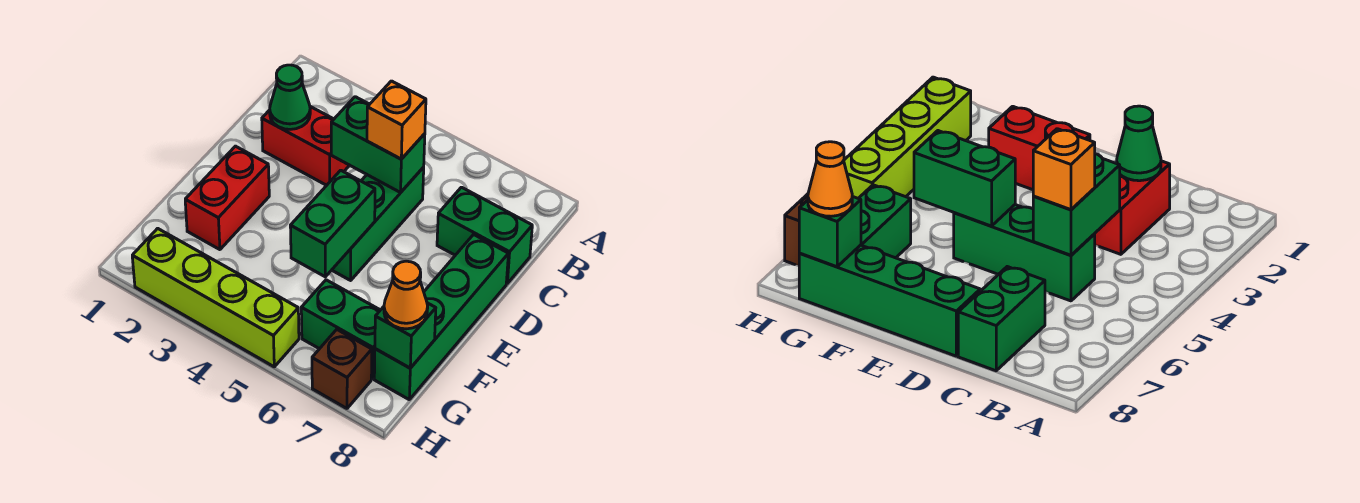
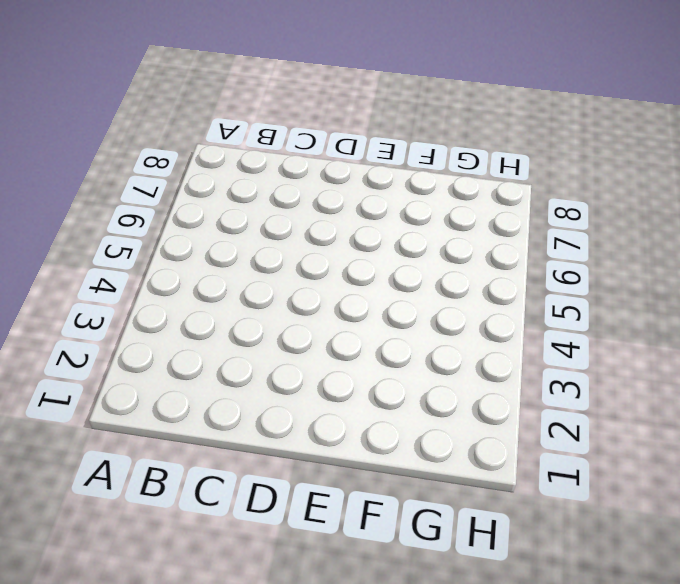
none -> red brick C2:C3 level 1
none -> green brick C5:E5 level 1
none -> green brick C7:C8 level 1

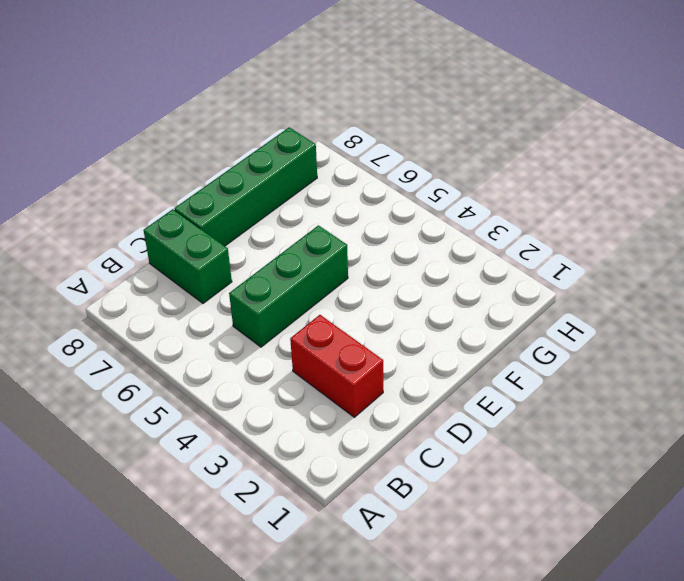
none -> red brick E2:F2 level 1
none -> green brick G6:G7 level 1
none -> lime brick H2:H5 level 1

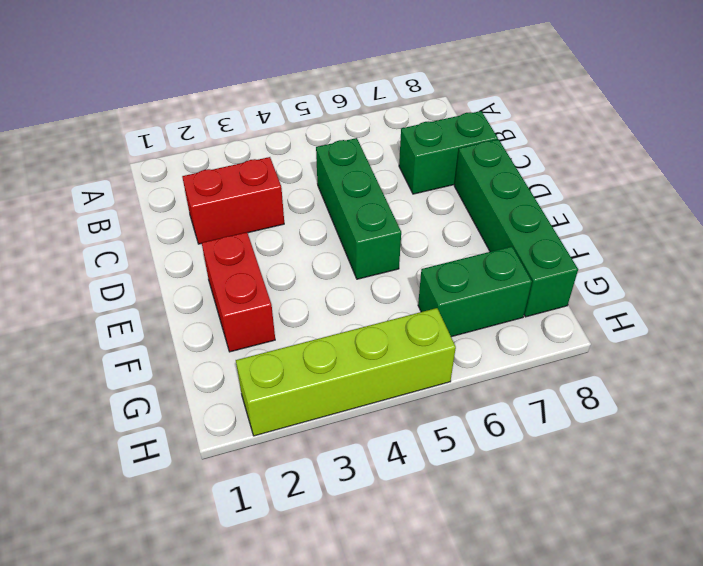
none -> brown brick H7 level 1
none -> green cone C2 level 2
none -> green brick C4:C5 level 2

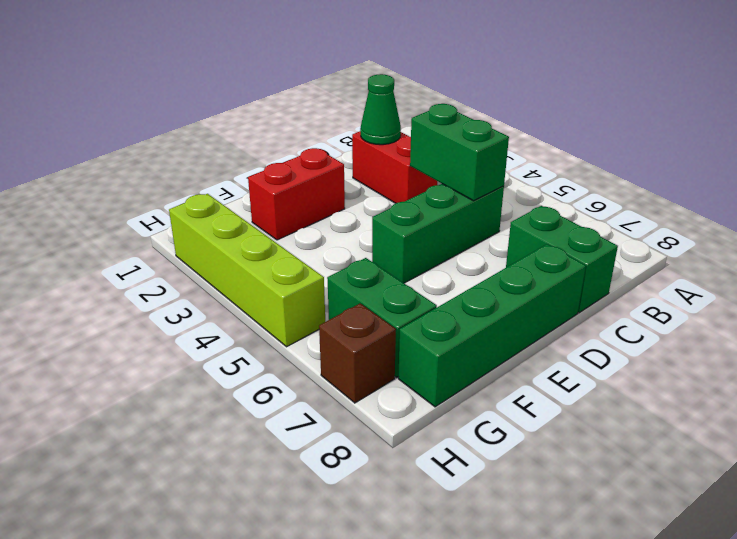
none -> green brick E5:F5 level 2
none -> green brick G8 level 2
none -> orange brick C5 level 3

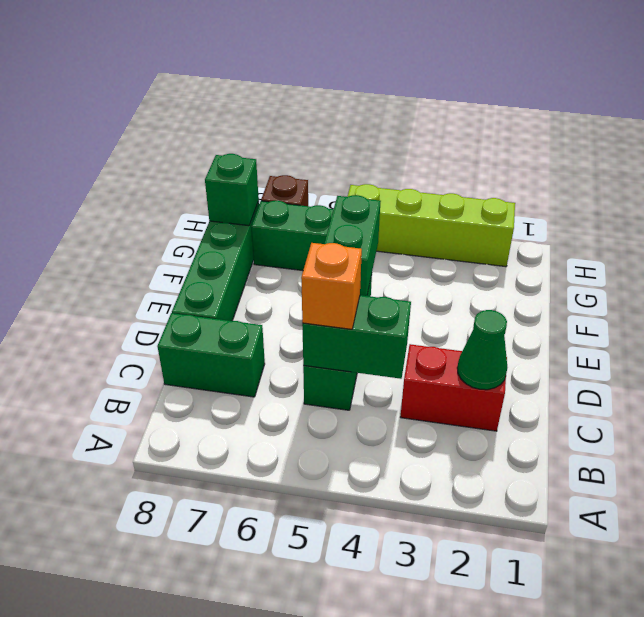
none -> red brick E2:F2 level 1
none -> orange cone G8 level 3

